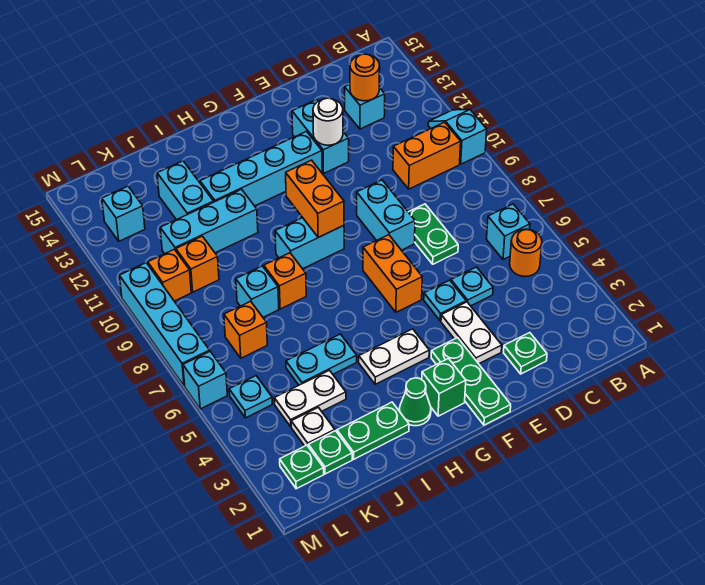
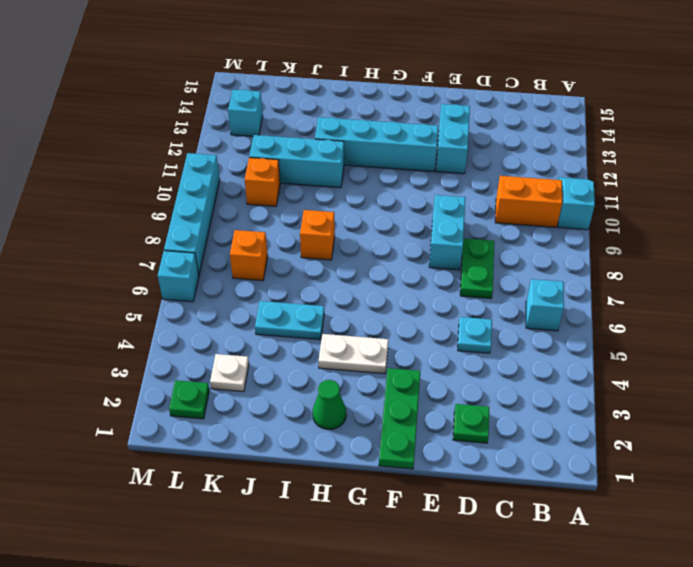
none -> orange round brick B5 level 1
none -> cyan brick C13 level 1
none -> white plate E3:E4 level 1
none -> cyan plate E5 level 1

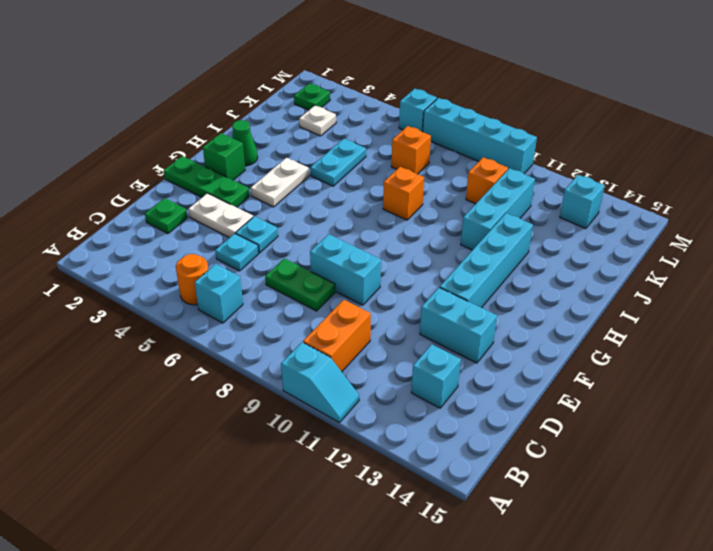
none -> orange brick F6:F7 level 1
none -> cyan brick G9:H9 level 1
none -> green plate I2:J2 level 1
none -> white plate J4:K4 level 1

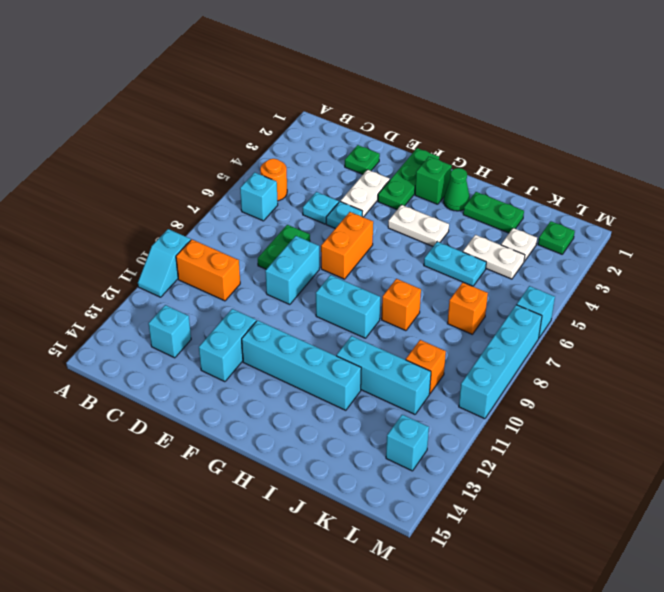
none -> cyan brick J8 level 1
none -> cyan brick J12:J13 level 1
none -> green plate K2 level 1
none -> cyan plate L5 level 1

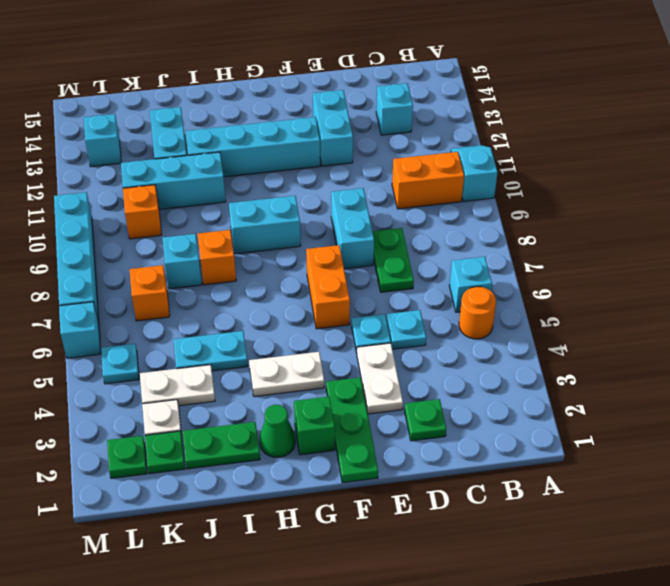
none -> orange brick L10 level 1
none -> orange round brick C13 level 2
none -> white round brick E12 level 2
none -> orange brick G9:G10 level 2

